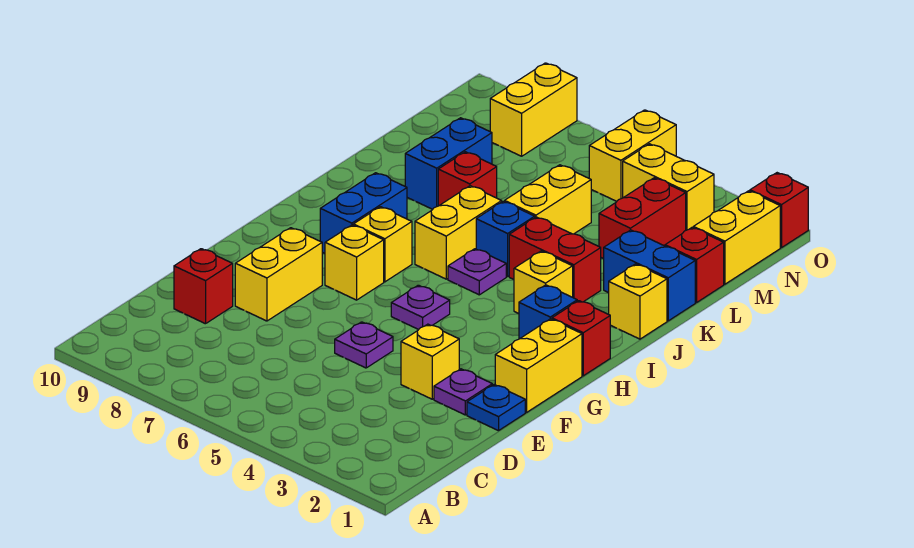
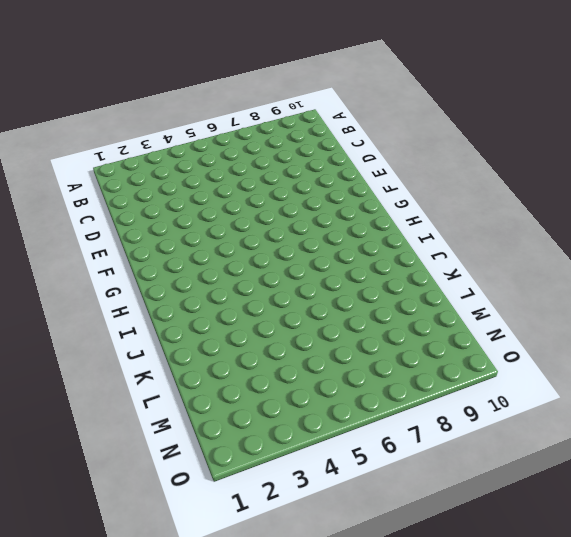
none -> red brick D9 level 1
none -> blue plate E1 level 1
none -> purple plate E2 level 1
none -> yellow brick E3 level 1

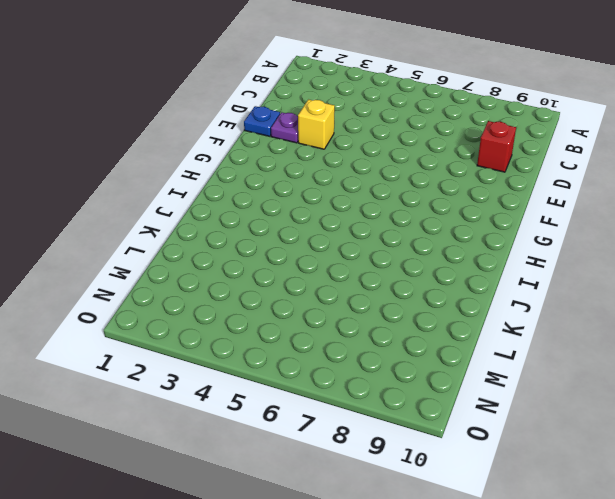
none -> purple plate E5 level 1
none -> yellow brick E8:F8 level 1
none -> yellow brick F1:G1 level 1
none -> purple plate G5 level 1

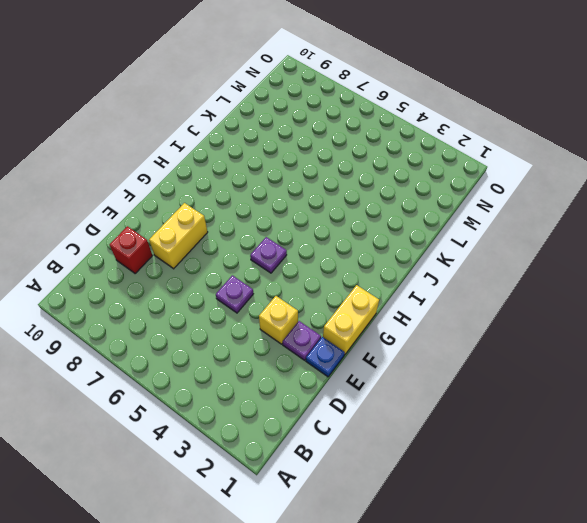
none -> yellow brick G7 level 1
none -> red brick H1 level 1
none -> blue brick H2 level 1
none -> yellow brick H7 level 1

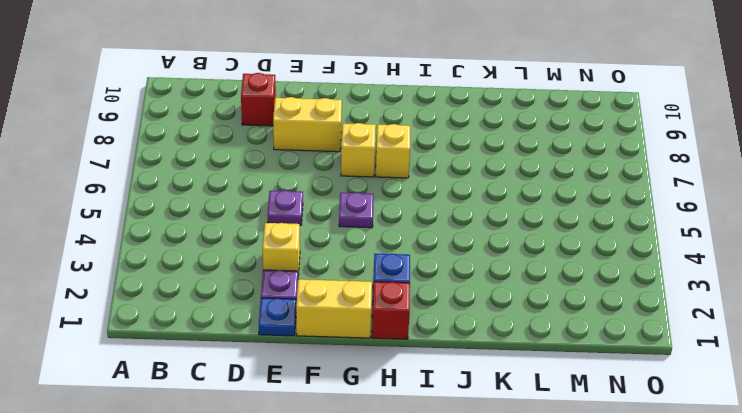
none -> blue brick H8:I8 level 1
none -> yellow brick I3 level 1
none -> purple plate I5 level 1
none -> yellow brick I6:J6 level 1

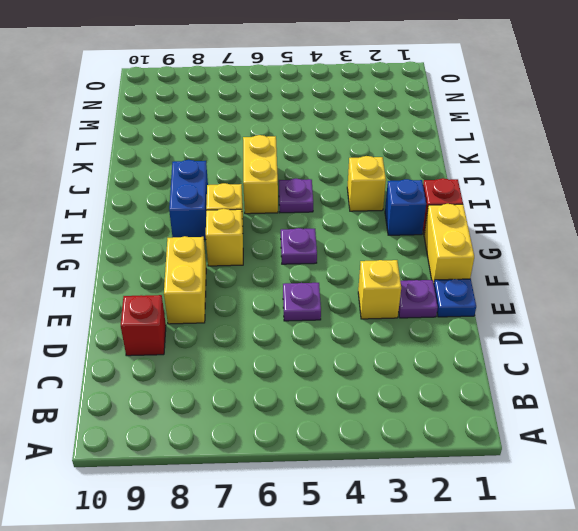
none -> yellow brick J1 level 1
none -> red brick J3:J4 level 1
none -> blue brick J5 level 1
none -> blue brick K1:K2 level 1

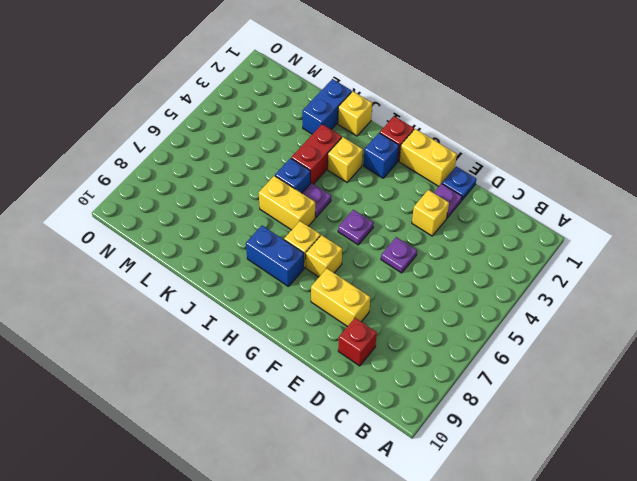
none -> yellow brick K5:L5 level 1
none -> red brick K7 level 1
none -> blue brick K8:L8 level 1
none -> red brick L1 level 1

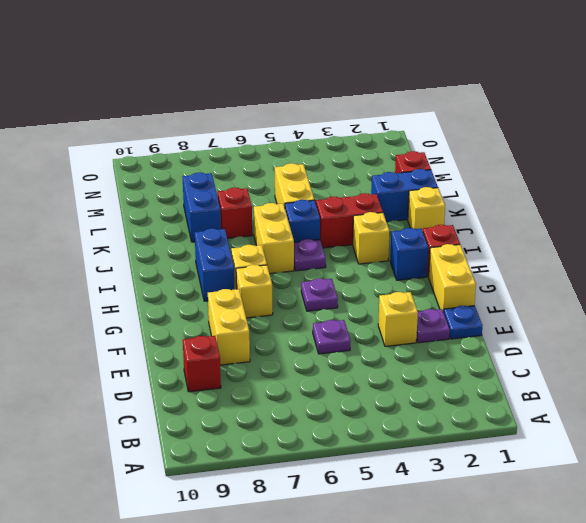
none -> red brick L3:M3 level 1
none -> yellow brick M1:N1 level 1
none -> yellow brick N3:N4 level 1
none -> yellow brick N5:O5 level 1

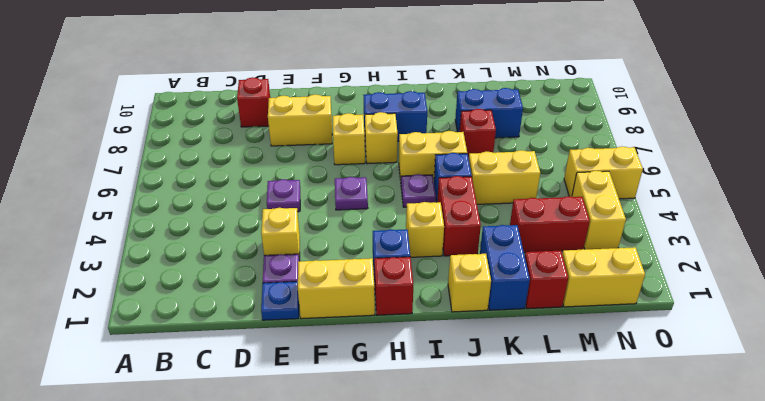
none -> yellow brick N8:O8 level 1
none -> red brick O1 level 1

